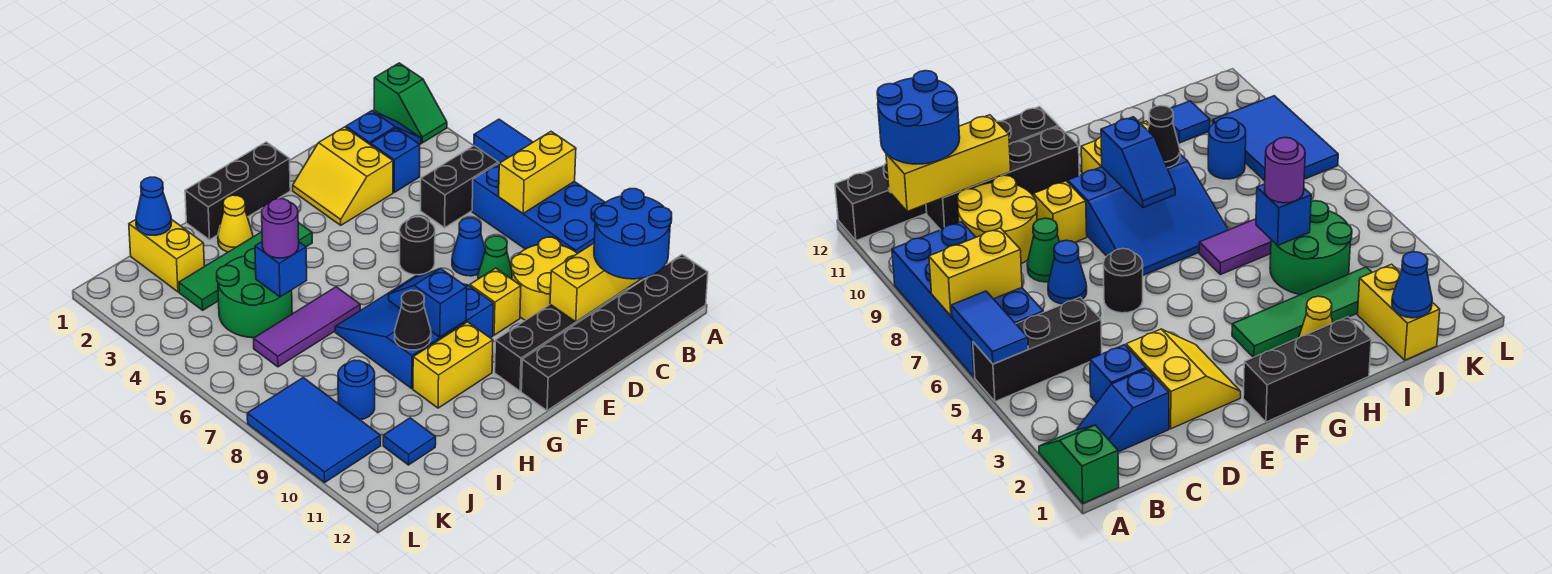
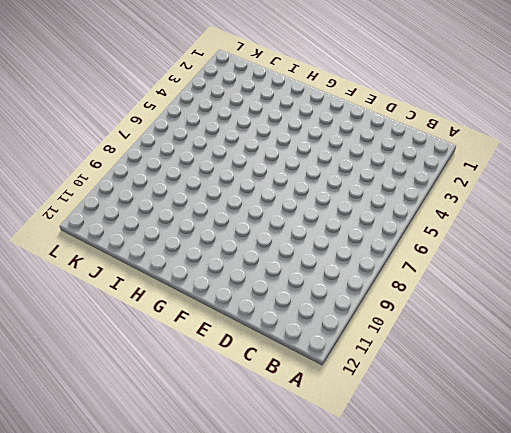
none -> green slope A1:A2 level 1 top 1
none -> black brick A5:C5 level 1
none -> blue brick A6:B9 level 1
none -> black brick A12:F12 level 1

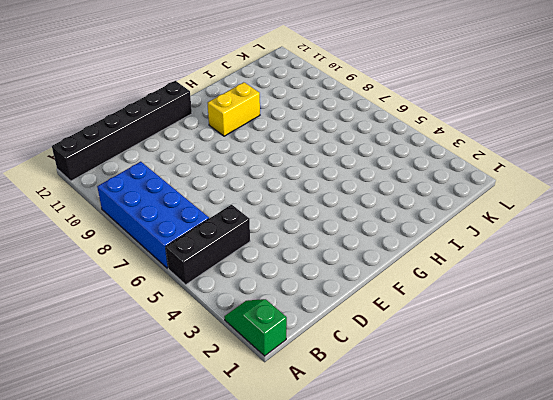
none -> blue slope B2:C2 level 1 top C
none -> blue brick C3 level 1
none -> yellow round brick C9:D10 level 1
none -> black brick C11:F11 level 1

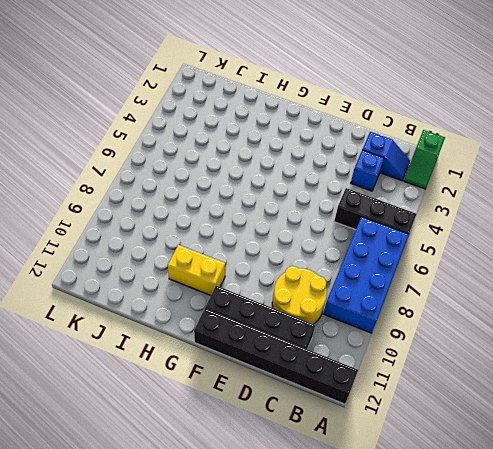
none -> yellow slope D2:E3 level 1 top D
none -> blue cone D7 level 1
none -> green cone D8 level 1
none -> black round brick E6 level 1

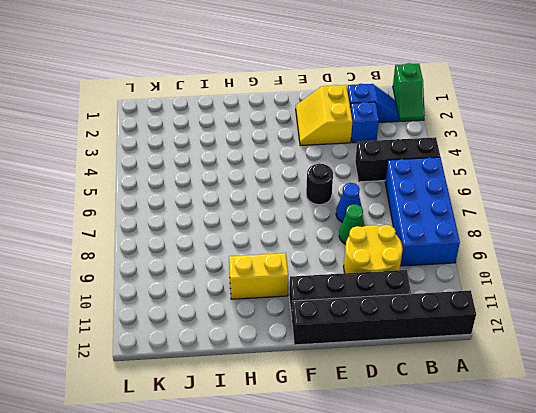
none -> yellow brick E9 level 1
none -> black brick F1:H1 level 1
none -> blue slope F7:H9 level 1 top 9
none -> green tile G3:J3 level 1

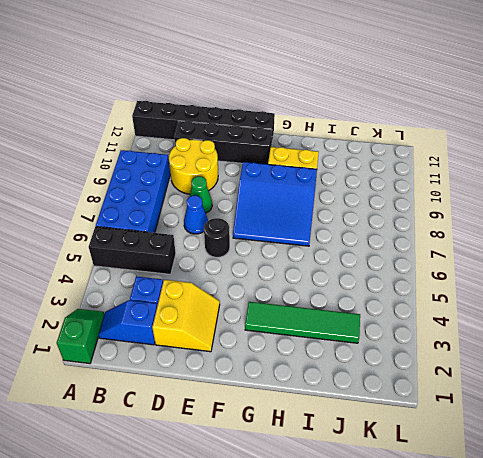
none -> yellow brick E9 level 1
none -> black brick F1:H1 level 1
none -> yellow cone H2 level 1
none -> purple tile H6:J6 level 1

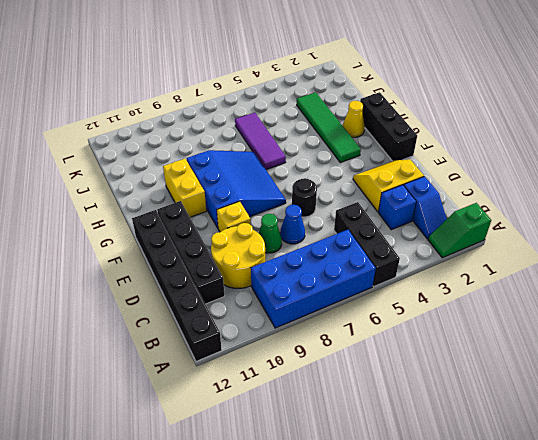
none -> green round brick I4:J5 level 1
none -> yellow brick J1:J2 level 1
none -> blue round brick J9 level 1
none -> blue tile J11 level 1

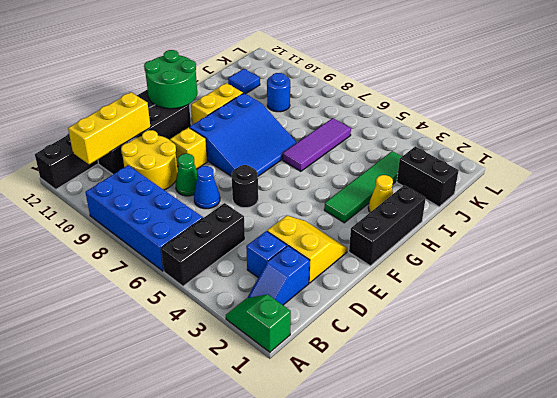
green round brick F11:G12 level 2 -> green round brick I4:J5 level 1
black brick J1:J2 level 1 -> yellow brick J1:J2 level 1
none -> blue tile K8:L10 level 1
none -> blue tile A5:A6 level 2
none -> yellow brick A7:B7 level 2
none -> blue slope G8:G9 level 2 top 9

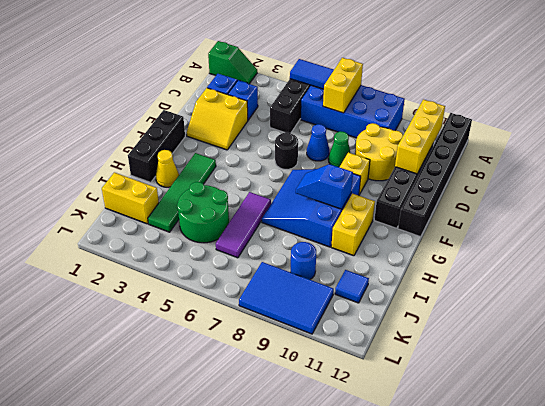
none -> black cone H9 level 2
none -> blue brick I5 level 2
none -> blue cone J1 level 2
none -> blue round brick B11:C12 level 3

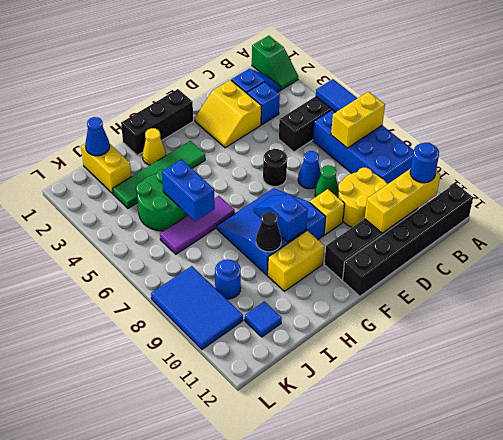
blue round brick B11 level 3 -> blue round brick B11:C12 level 3
blue brick I5:I6 level 2 -> blue brick I5 level 2
none -> purple round brick I5 level 3

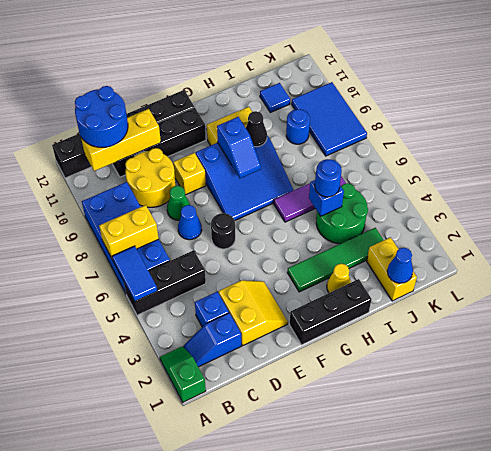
blue round brick I5 level 3 -> purple round brick I5 level 3

